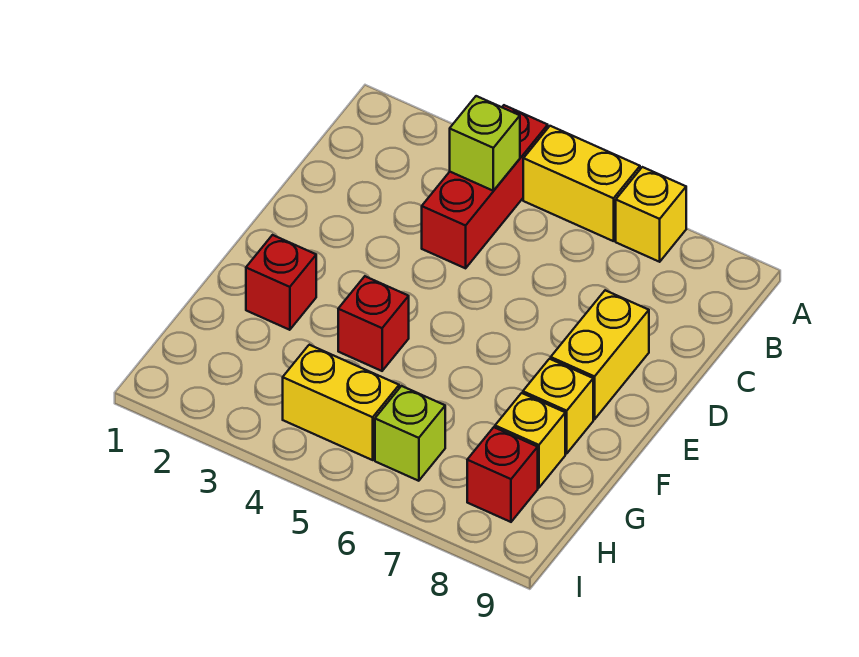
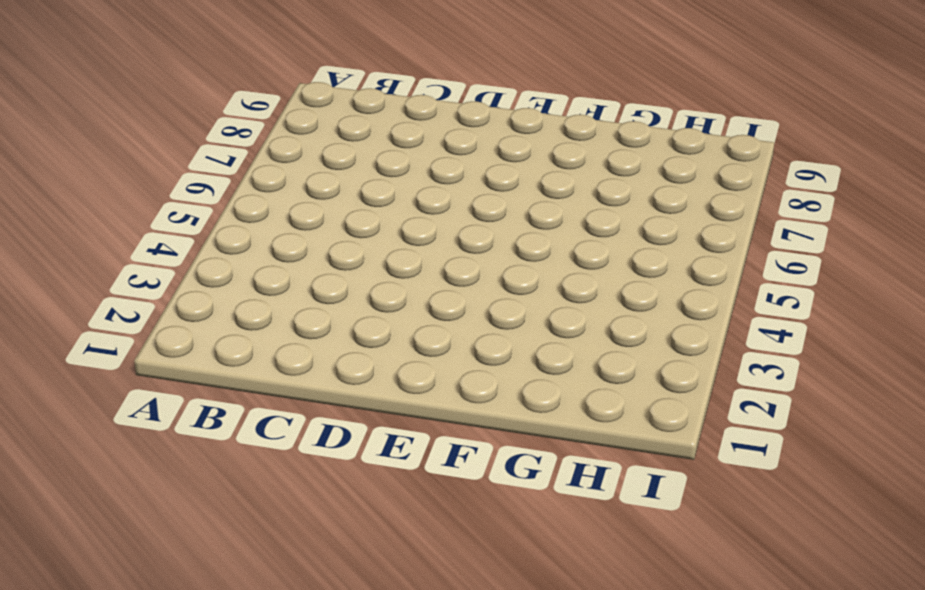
none -> red brick A4:C4 level 1
none -> yellow brick A5:A6 level 1
none -> yellow brick A7 level 1

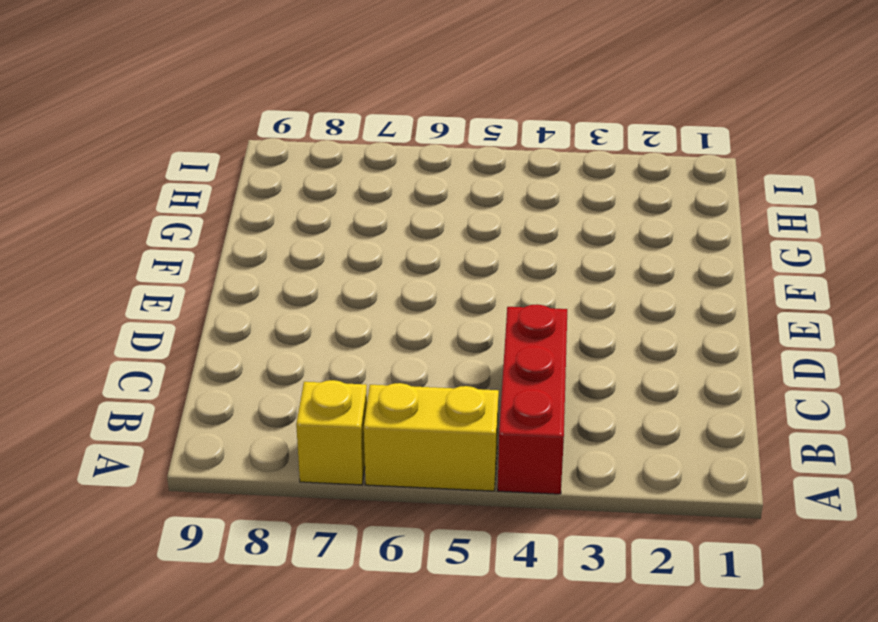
none -> yellow brick D8:E8 level 1
none -> red brick F2 level 1
none -> red brick F4 level 1

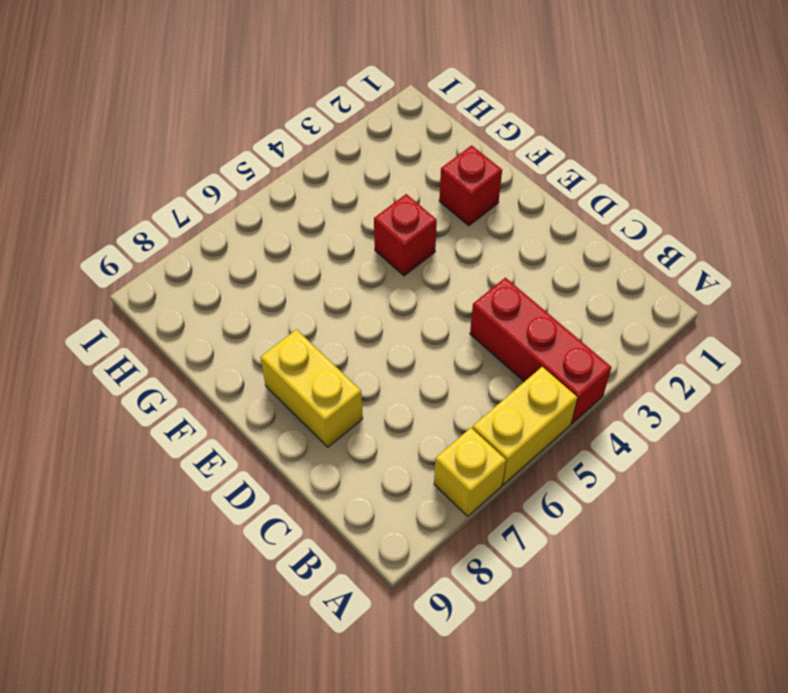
none -> yellow brick F8 level 1
none -> yellow brick G8 level 1
none -> yellow brick H4:H5 level 1

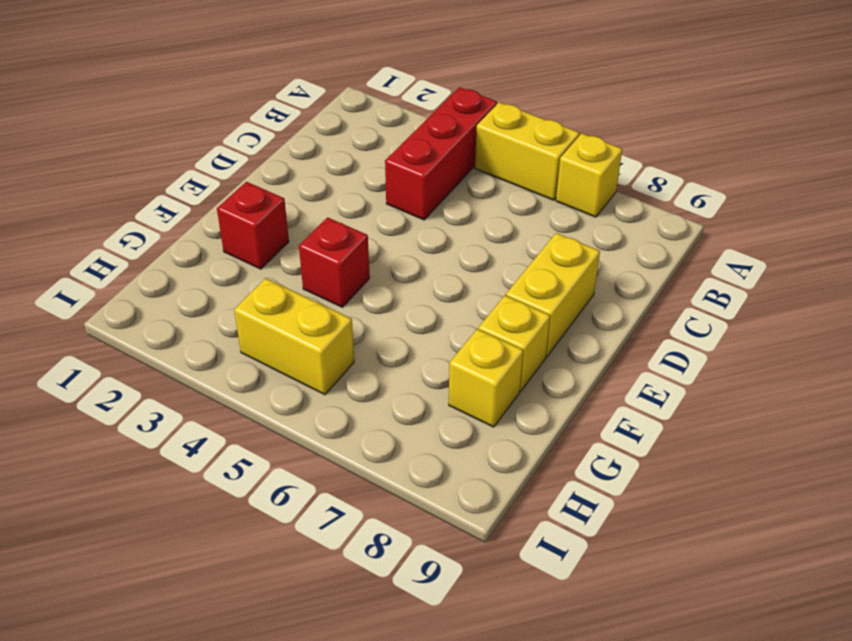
none -> lime brick H6 level 1
none -> red brick H8 level 1
none -> lime brick B4 level 2

